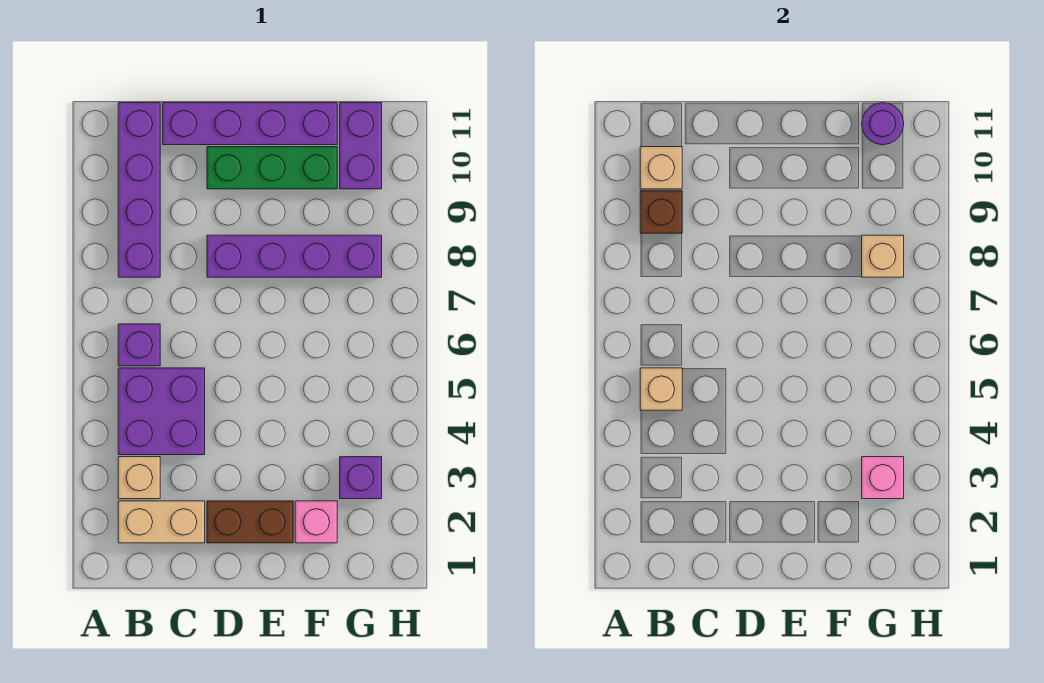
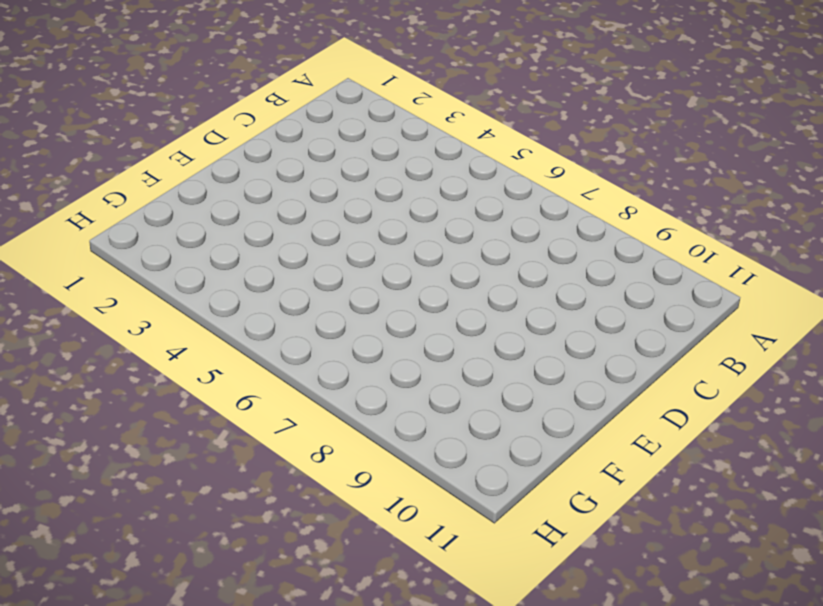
none -> tan brick B2:C2 level 1
none -> tan brick B3 level 1
none -> purple brick B4:C5 level 1

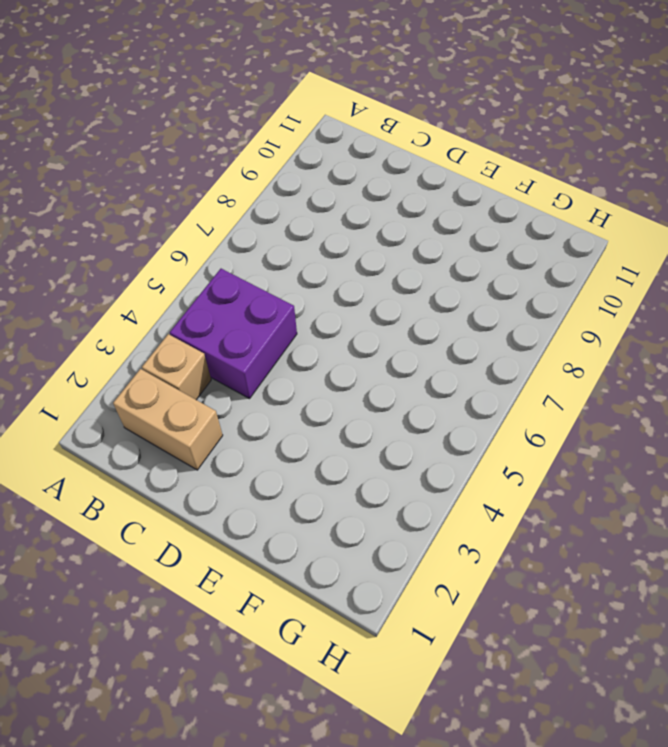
none -> purple brick B6 level 1
none -> purple brick B8:B11 level 1
none -> purple brick C11:F11 level 1

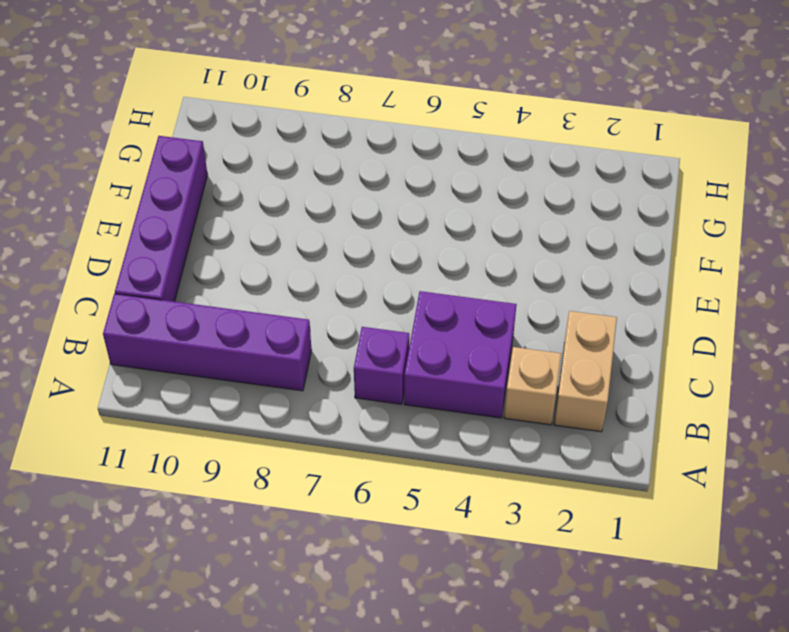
none -> brown brick D2:E2 level 1
none -> purple brick D8:G8 level 1
none -> green brick D10:F10 level 1

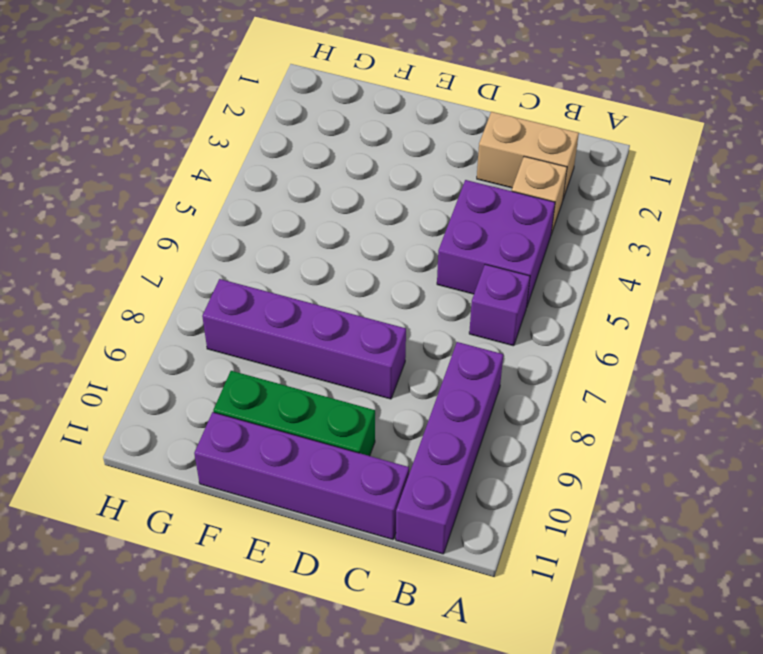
none -> brown brick D2:E2 level 1
none -> pink brick F2 level 1
none -> purple brick G3 level 1

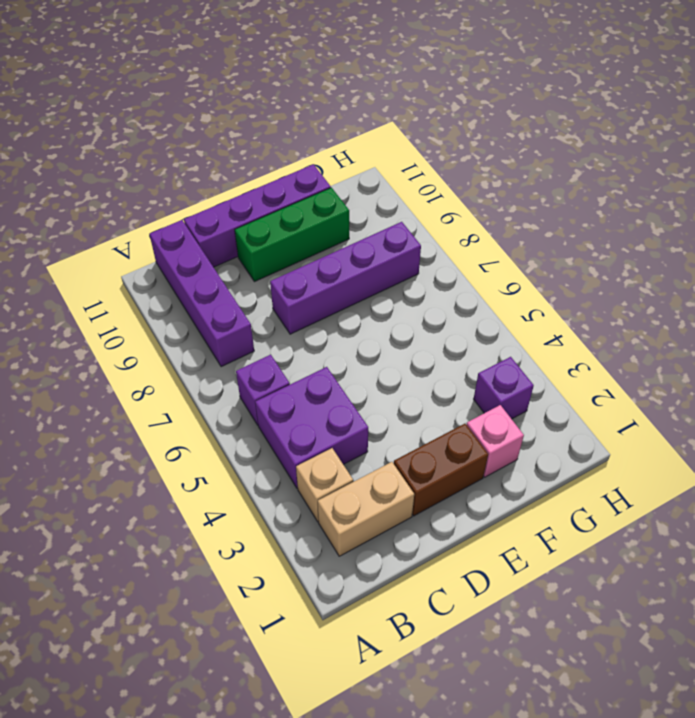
none -> purple brick G10:G11 level 1
none -> tan brick B5 level 2
none -> brown brick B9 level 2

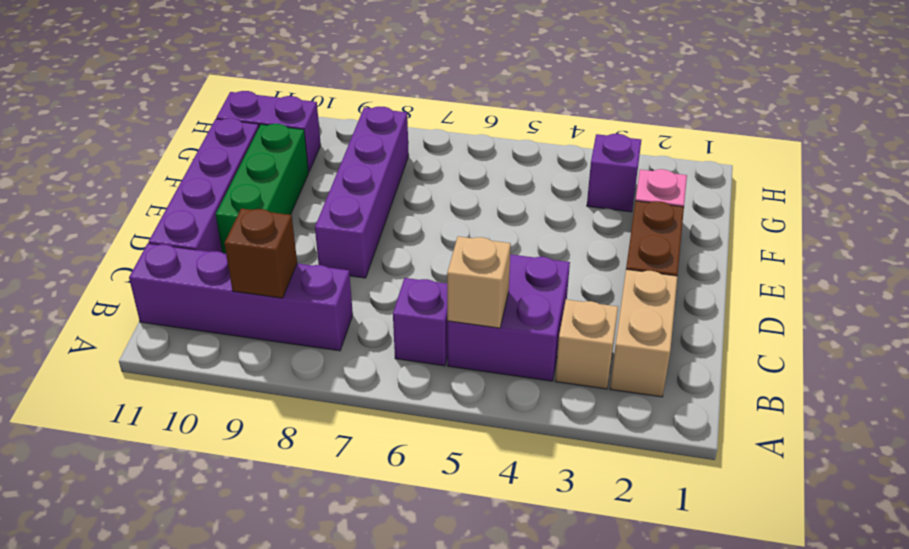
none -> tan brick B10 level 2
none -> pink brick G3 level 2
none -> tan brick G8 level 2

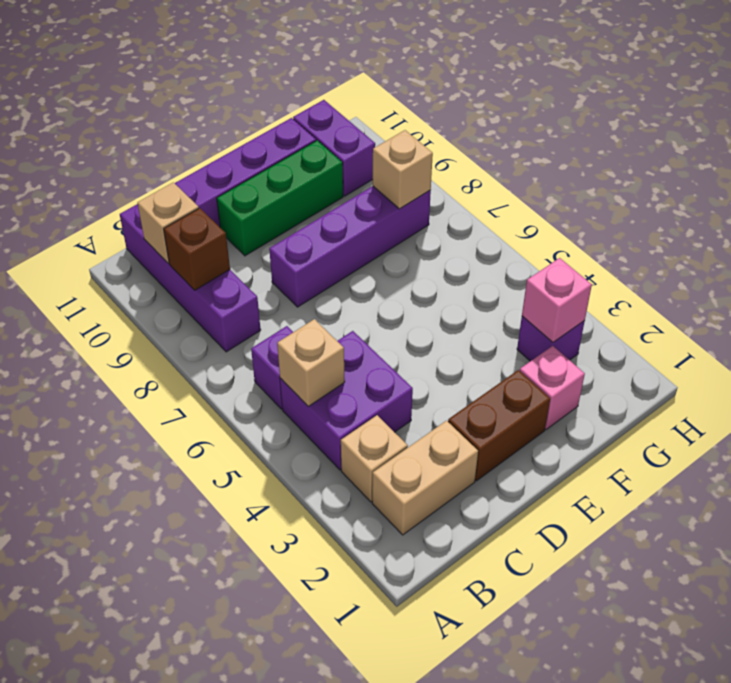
none -> purple round brick G11 level 2

